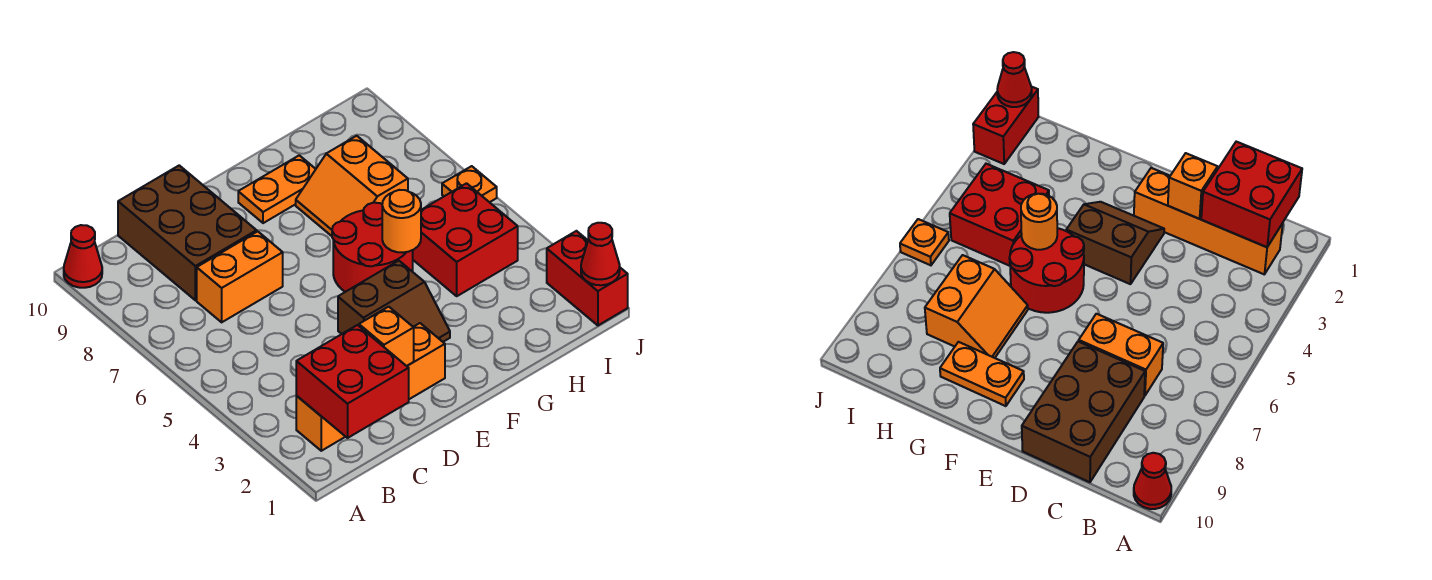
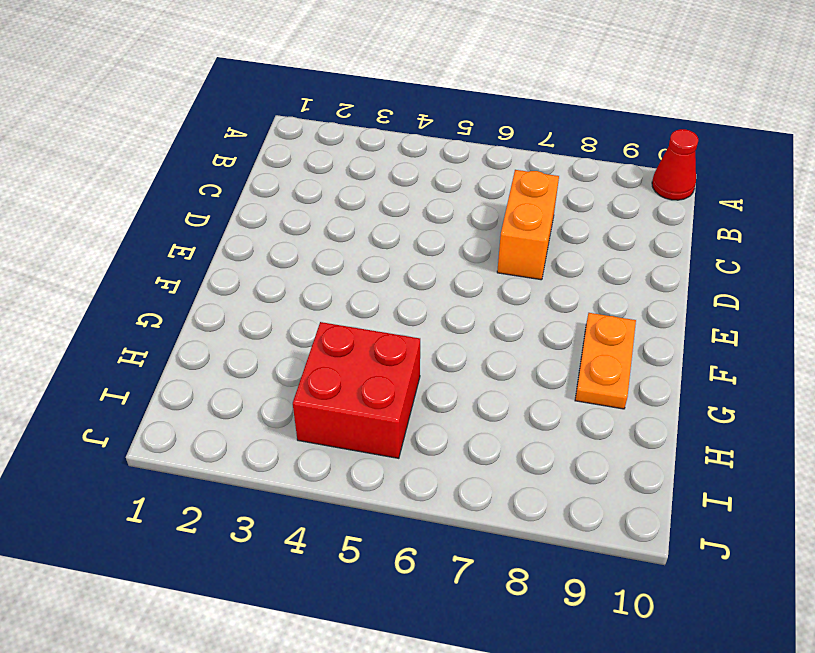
none -> orange brick B2:E2 level 1
none -> brown brick C8:D10 level 1
none -> brown slope E3:F4 level 1 top 4

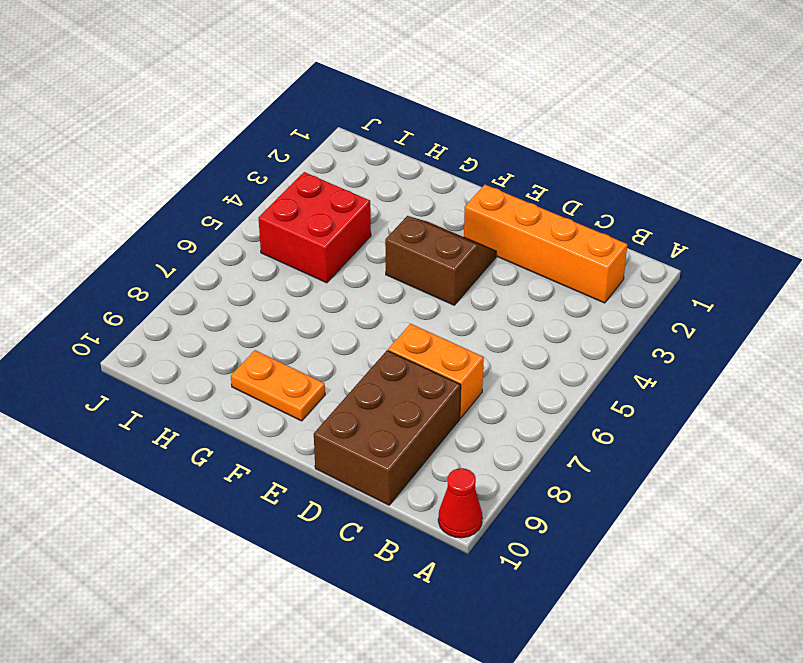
none -> red round brick F5:G6 level 1
none -> orange slope G7:H8 level 1 top H
none -> red brick J1:J2 level 1

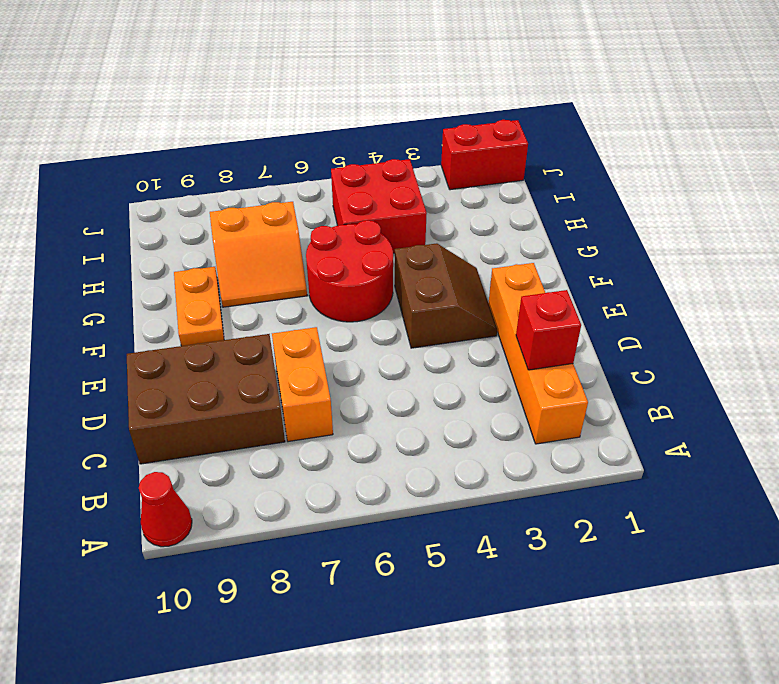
red brick C2 level 2 -> red brick B1:C2 level 2
none -> orange plate J6 level 1
none -> orange brick D2 level 2
none -> orange round brick G5 level 2

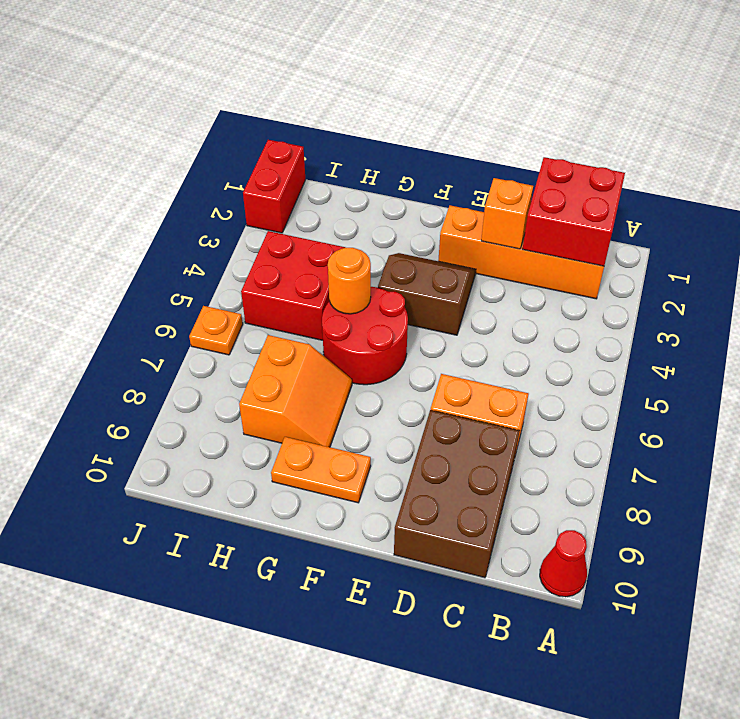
none -> red cone J1 level 2

